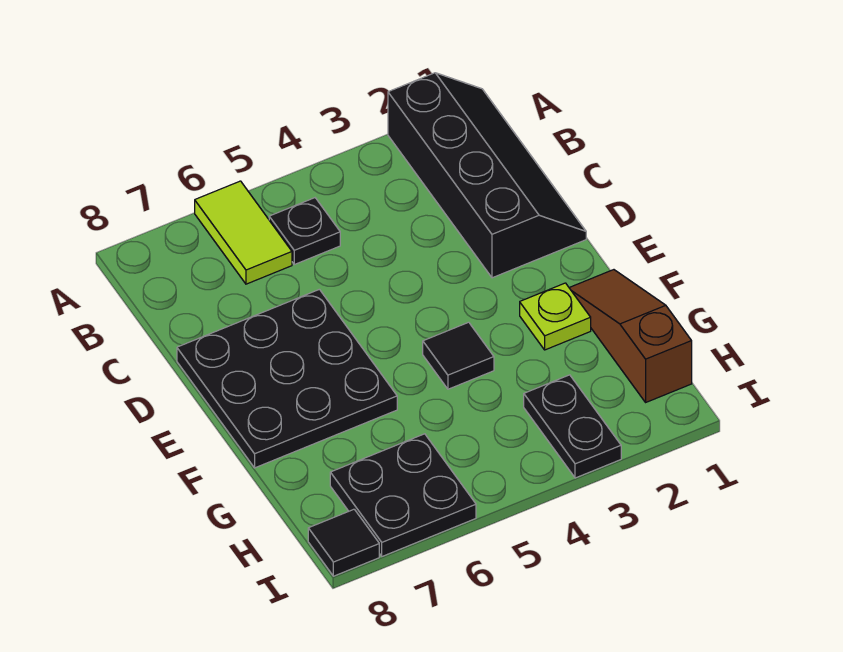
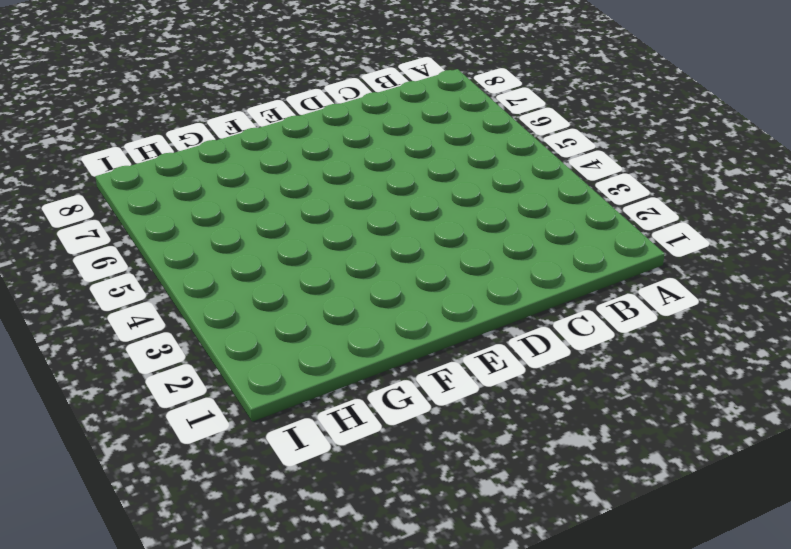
none -> black slope A1:D2 level 1 top 2
none -> lime tile A6:B6 level 1

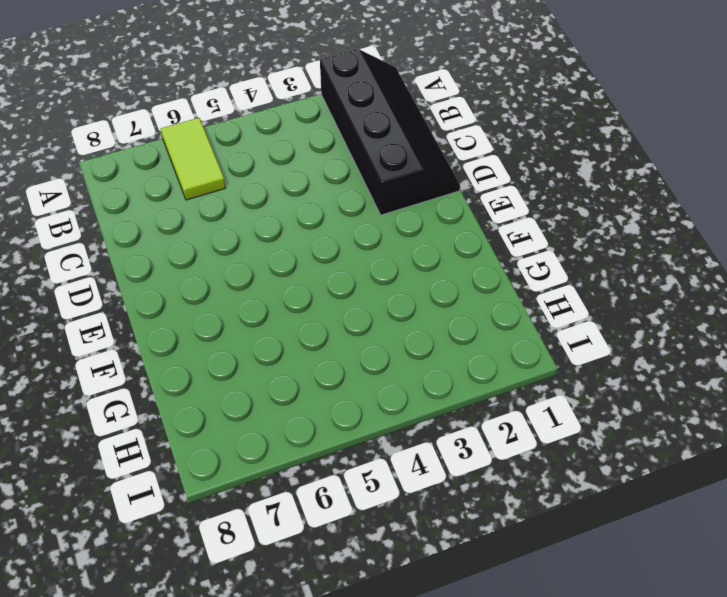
none -> black plate B5 level 1
none -> black plate D6:F8 level 1

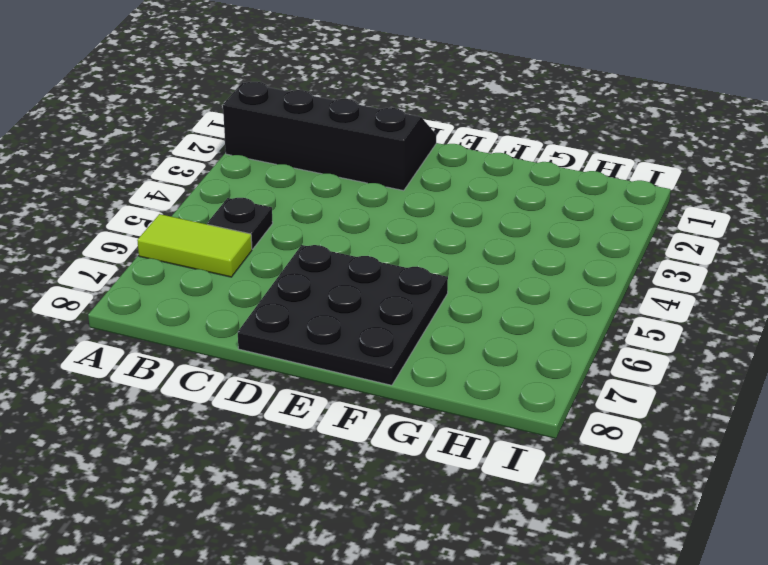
none -> brown slope F1:H1 level 1 top H
none -> lime plate F2 level 1

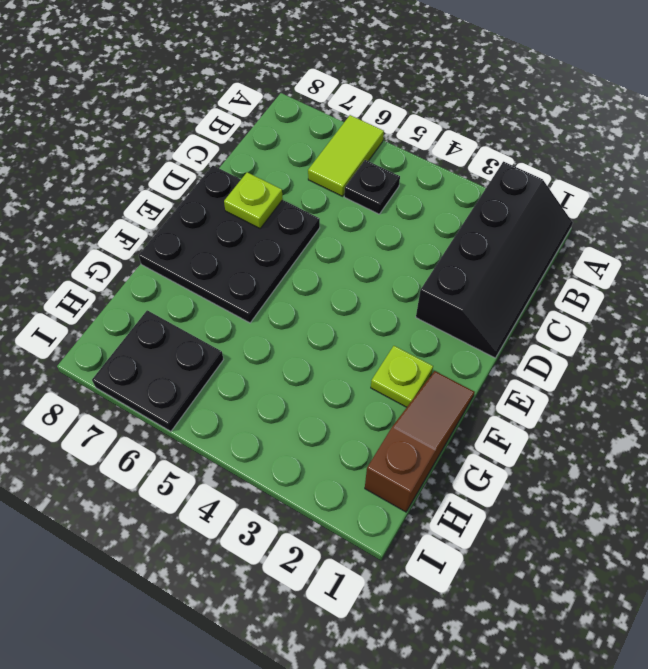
lime plate D7 level 2 -> none
none -> black tile F4 level 1
none -> black plate H3:I3 level 1

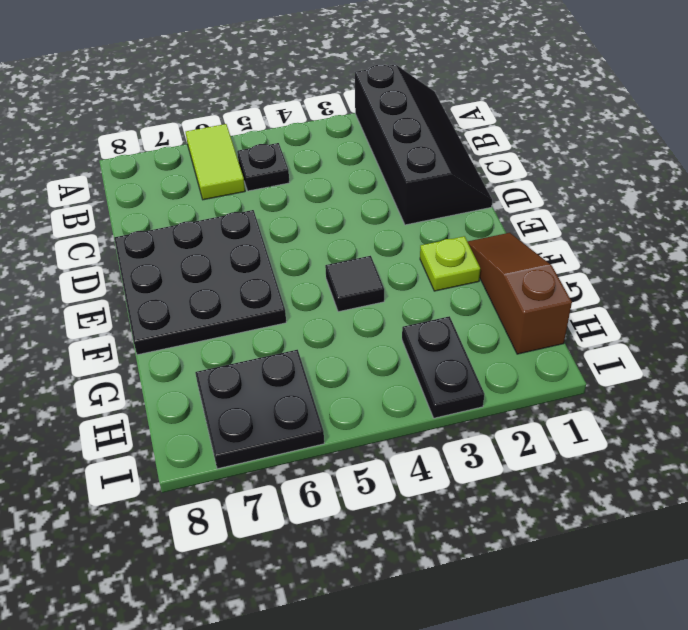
none -> black tile I8 level 1

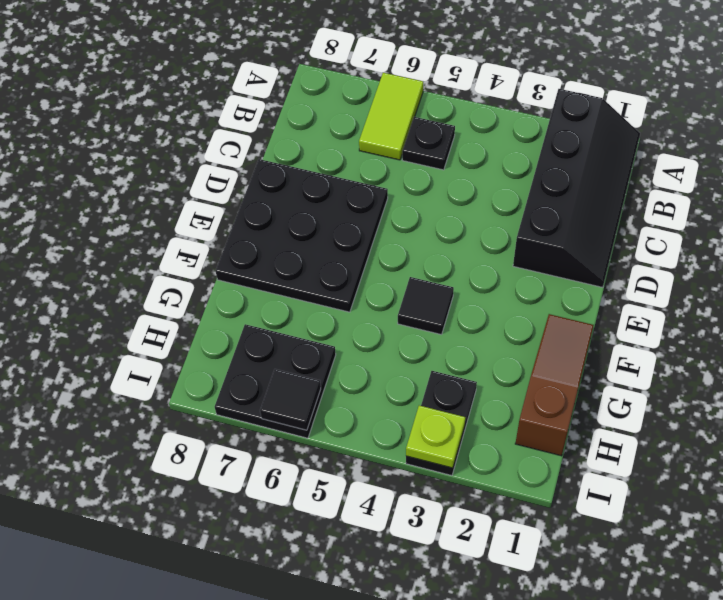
lime plate I3 level 2 -> lime plate F2 level 1
black tile I6 level 2 -> black tile I8 level 1

